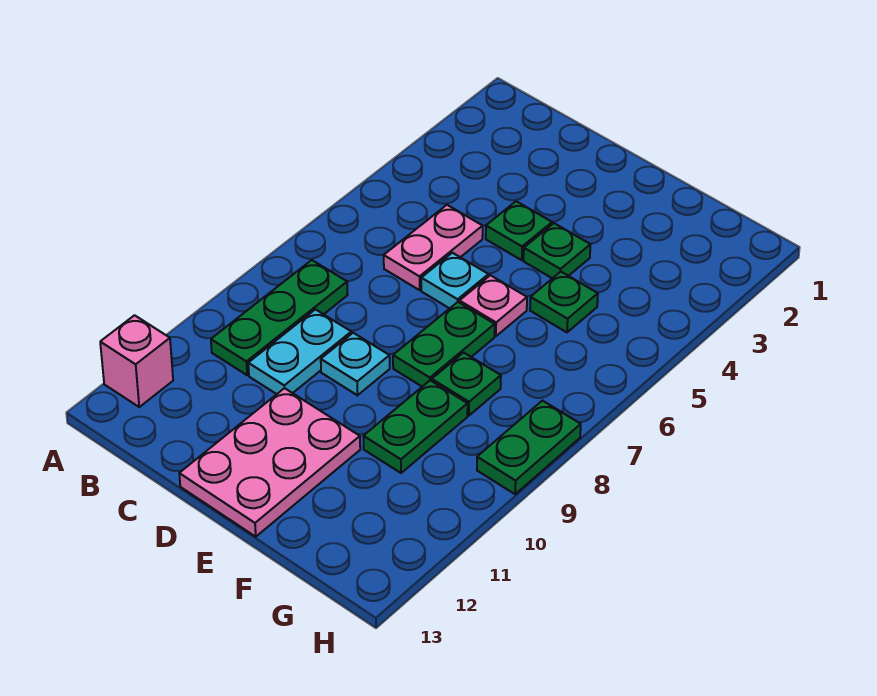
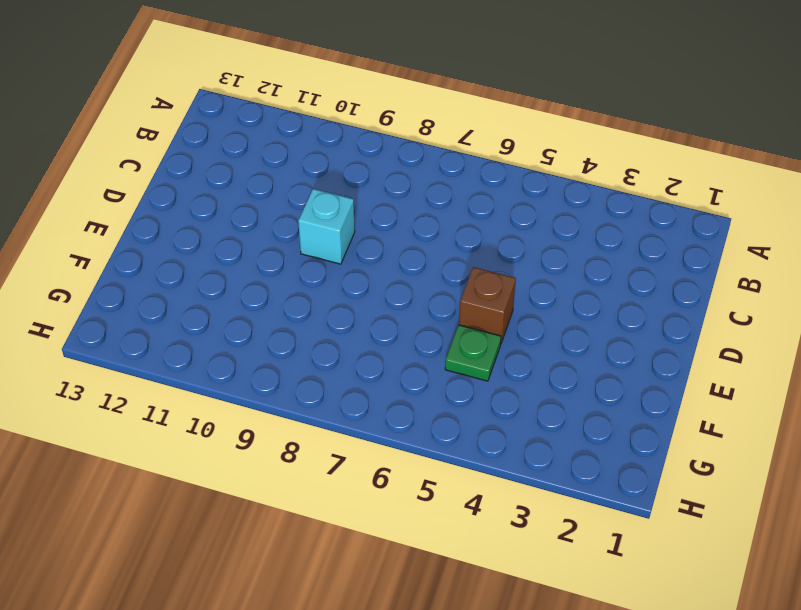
cyan brick D9 level 1 -> cyan plate D9 level 1
brown brick E5 level 1 -> none
none -> pink brick A12 level 1
none -> green plate B8:B10 level 1
none -> pink plate C5:C6 level 1

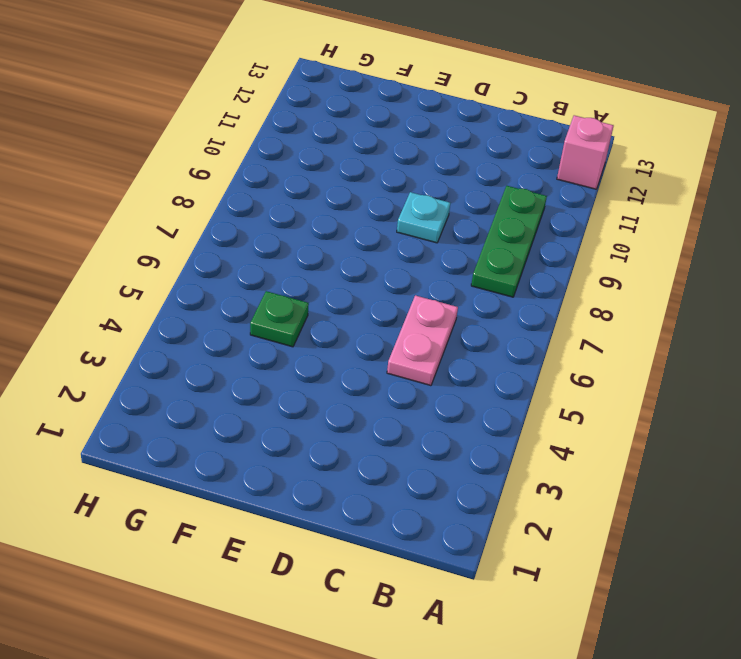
none -> cyan plate C9:C10 level 1
none -> green plate D4 level 1
none -> cyan plate D6 level 1

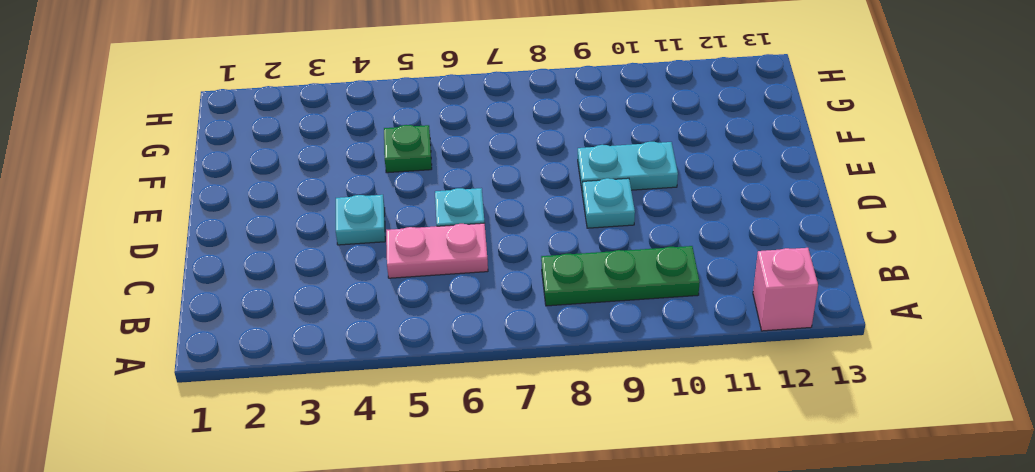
cyan plate D4 level 1 -> green plate D4 level 1
cyan plate E9:E10 level 1 -> cyan plate C9:C10 level 1
none -> pink plate D11:E13 level 1
none -> green plate E4 level 1
none -> pink plate E6 level 1

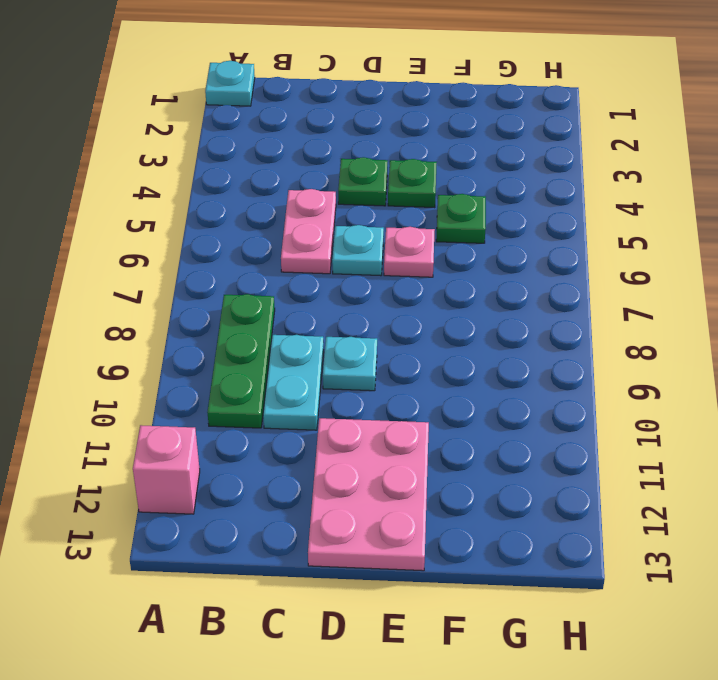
cyan plate A1 level 1 -> none
none -> green plate E7:E8 level 1
none -> green plate F8 level 1
none -> green plate F9:F10 level 1

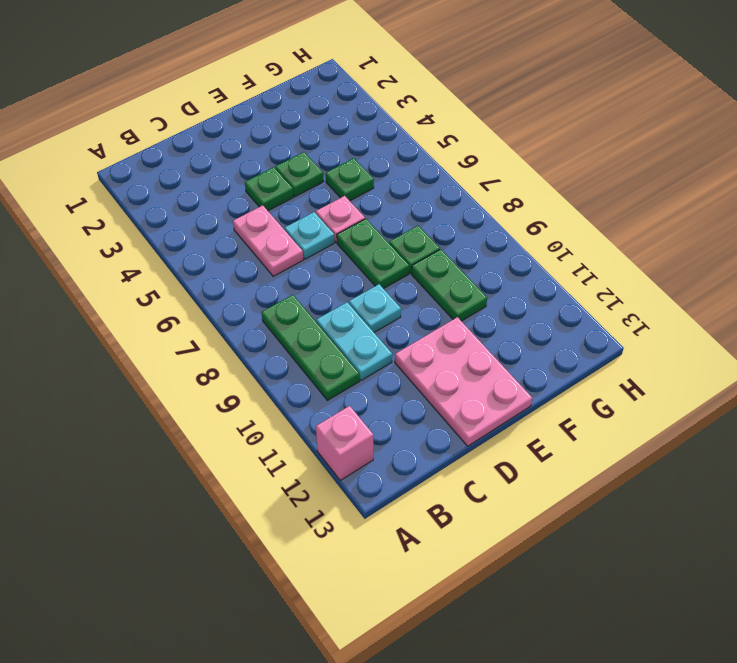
none -> green plate H8:H9 level 1

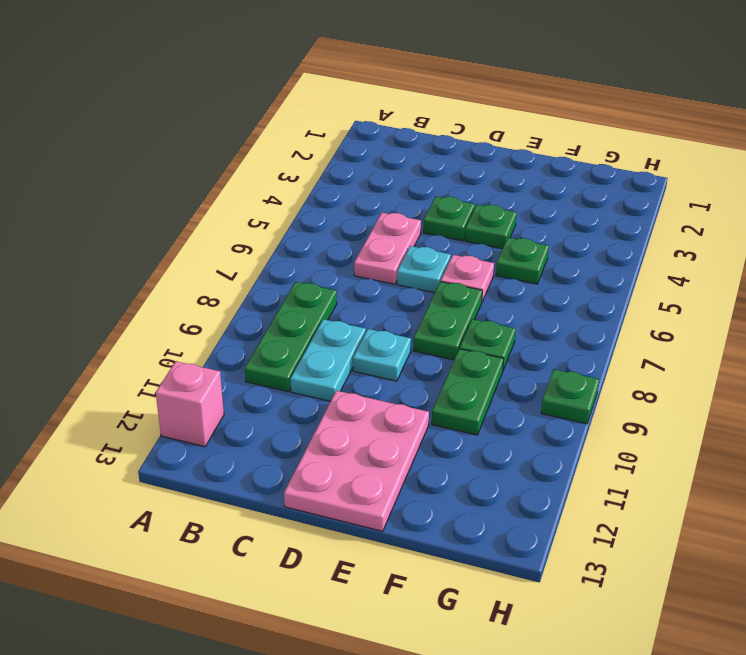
green plate H9 level 1 -> green plate H8:H9 level 1

